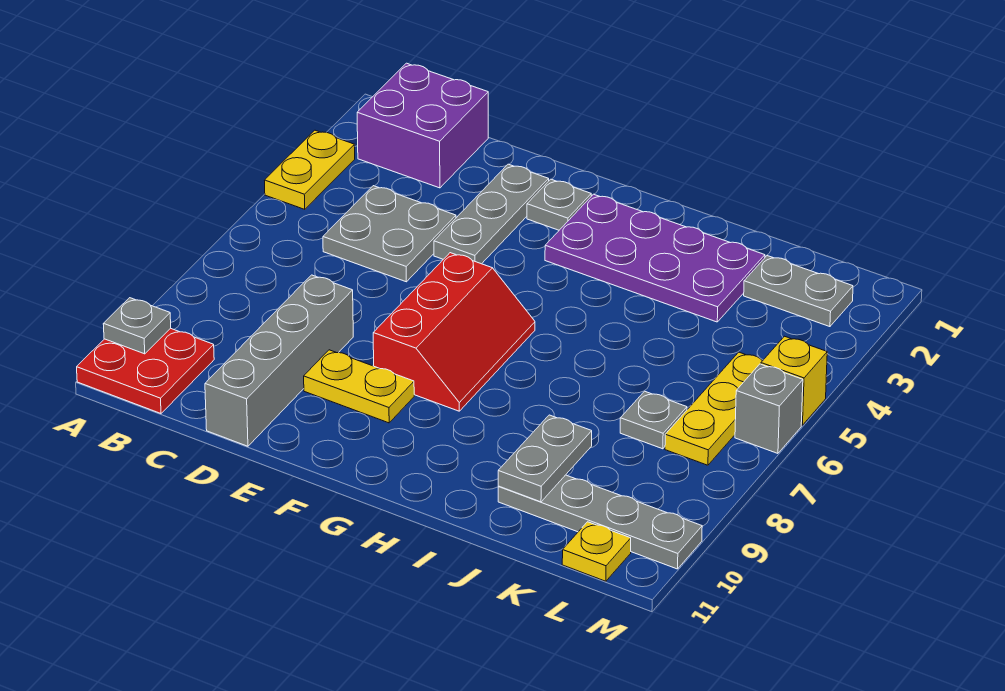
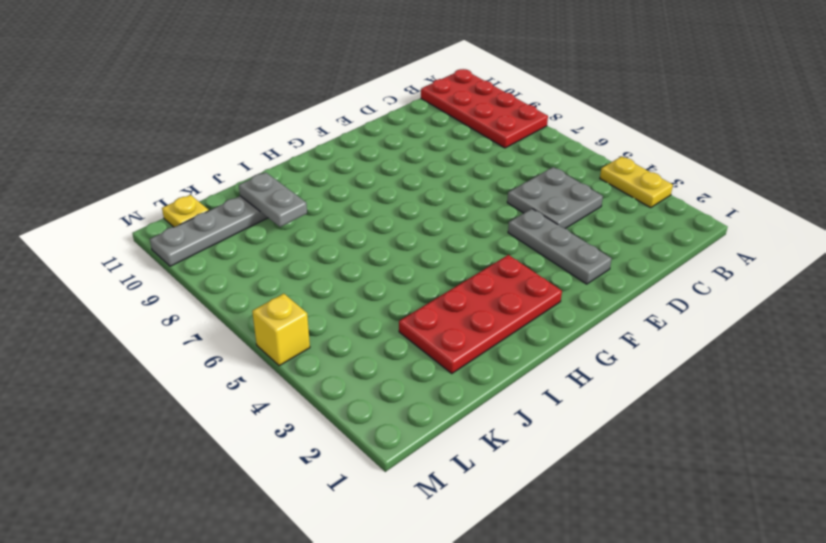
red plate A8:B11 level 1 -> red plate A10:B11 level 1
red plate G2:J3 level 1 -> purple plate G2:J3 level 1
none -> purple brick B1:C2 level 1
none -> grey brick D8:D11 level 1
none -> yellow plate E9:F9 level 1

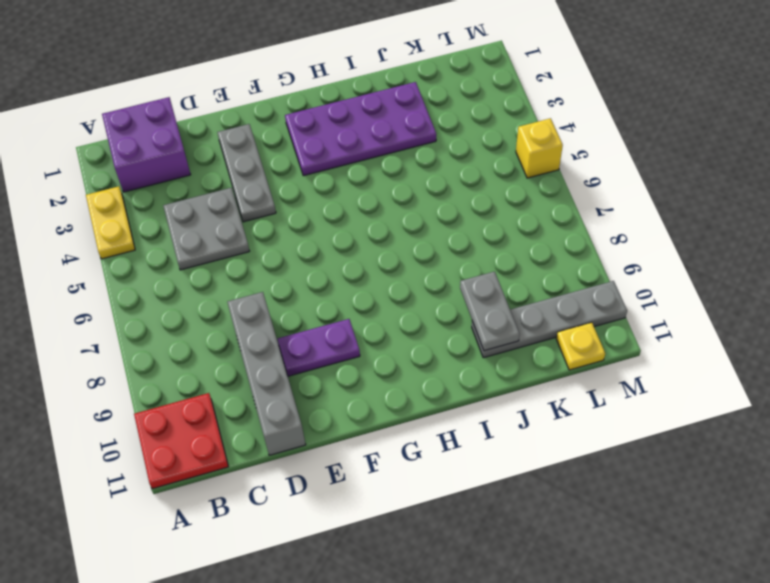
purple plate E9:F9 level 1 -> yellow plate E9:F9 level 1
none -> grey plate F2 level 1
none -> red slope F6:G8 level 1 top F
none -> grey plate K2:L2 level 1

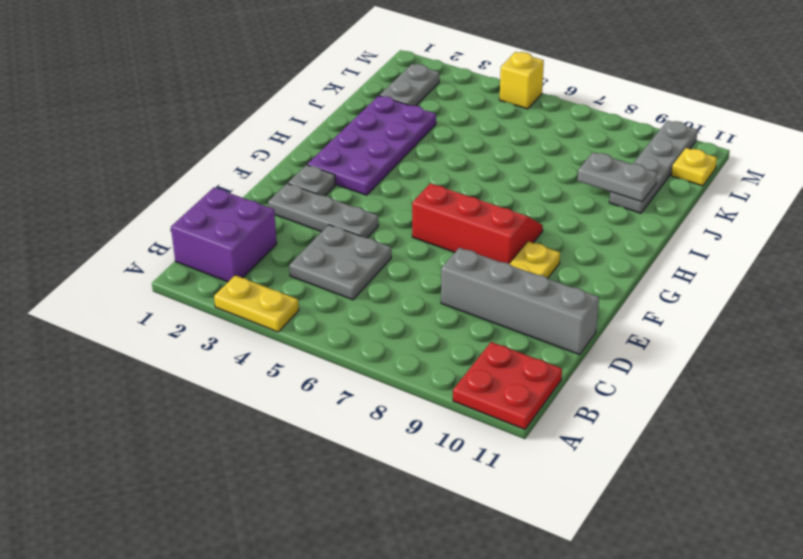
none -> grey plate K7 level 1
none -> yellow plate L5:L7 level 1
none -> grey brick M6 level 1

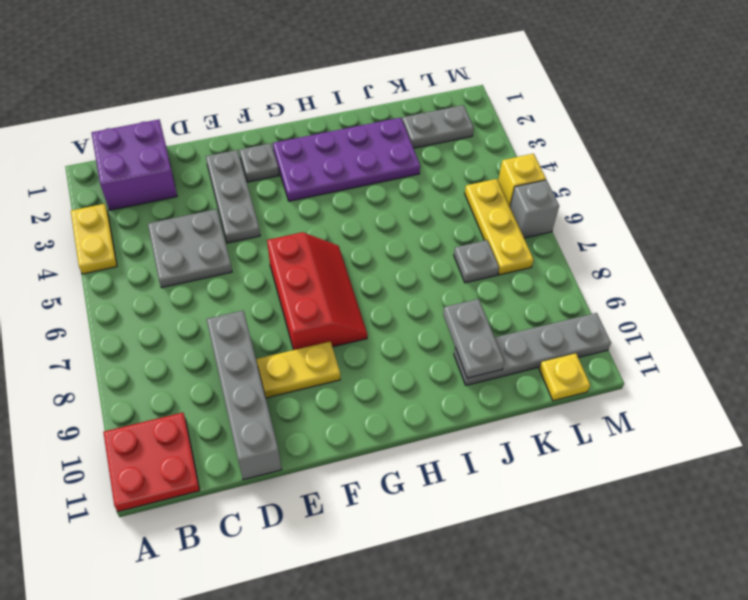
none -> grey plate A10 level 2

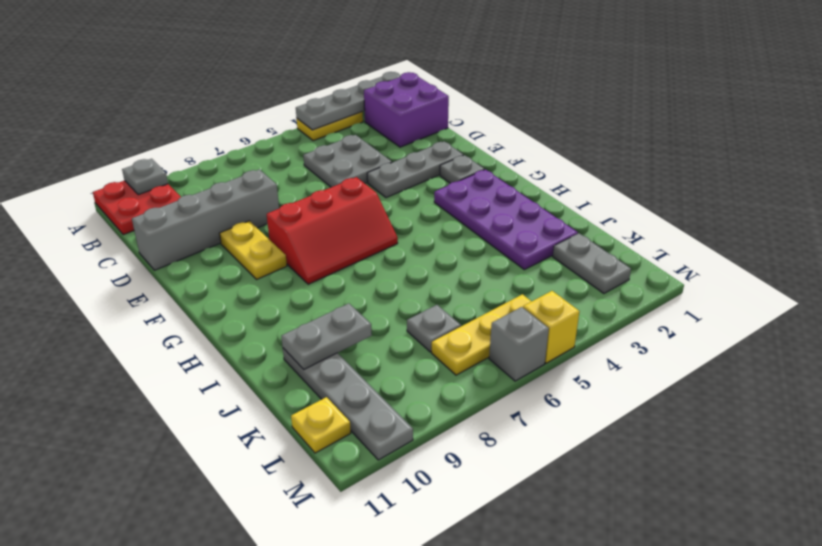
grey plate A1:A4 level 2 -> none

